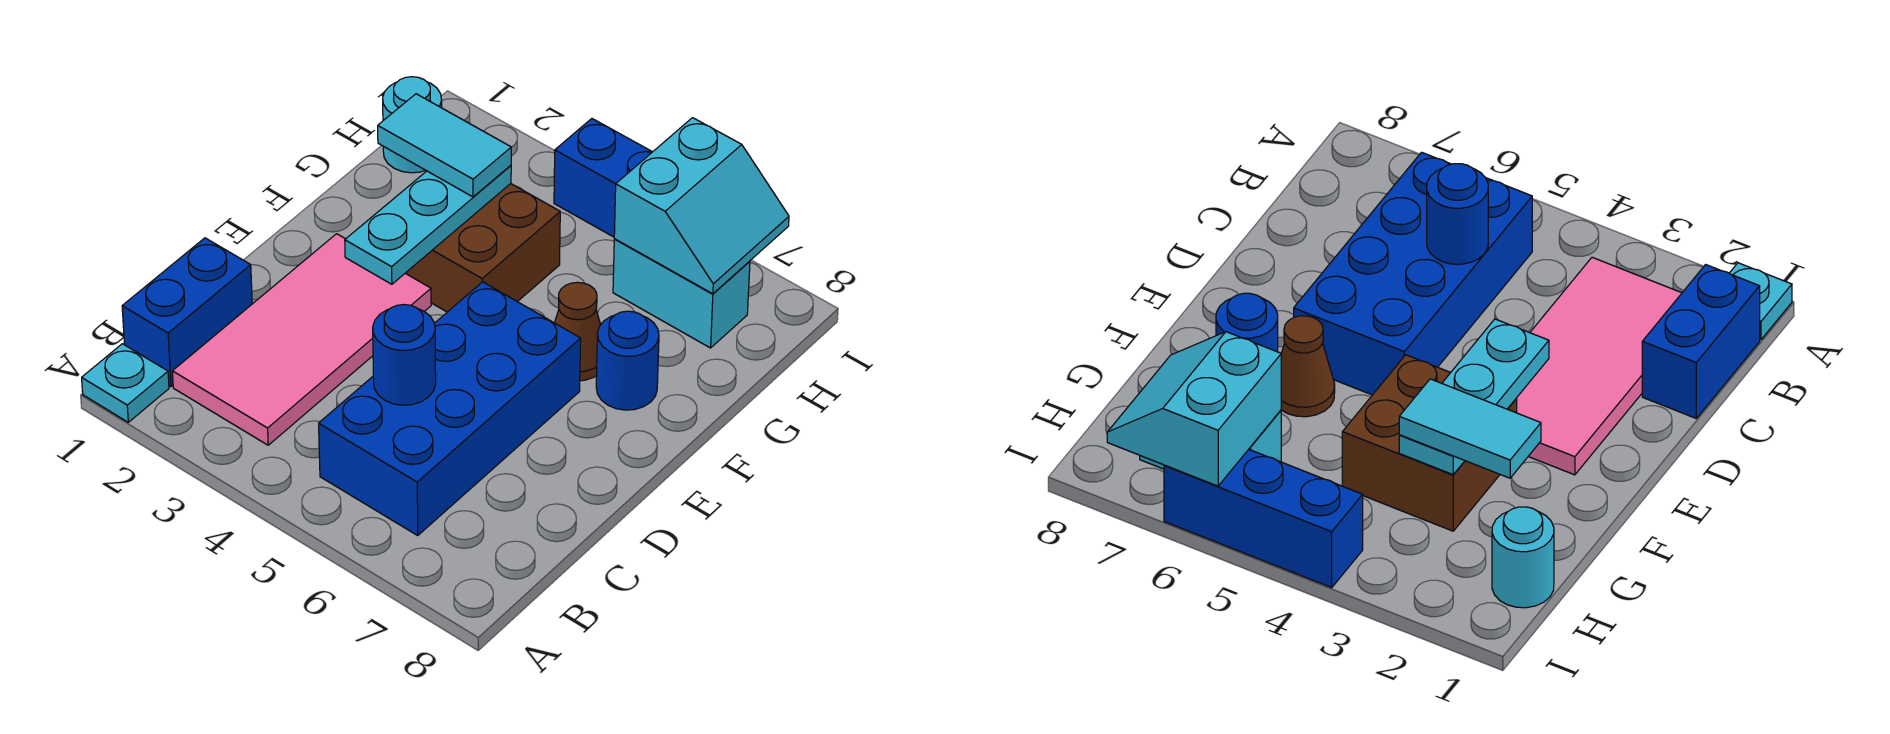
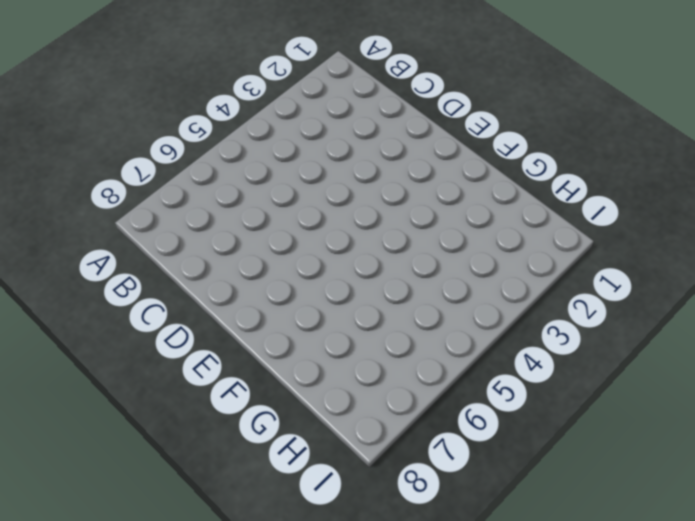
none -> cyan plate A1 level 1
none -> blue brick B1:C1 level 1
none -> pink tile B2:E3 level 1

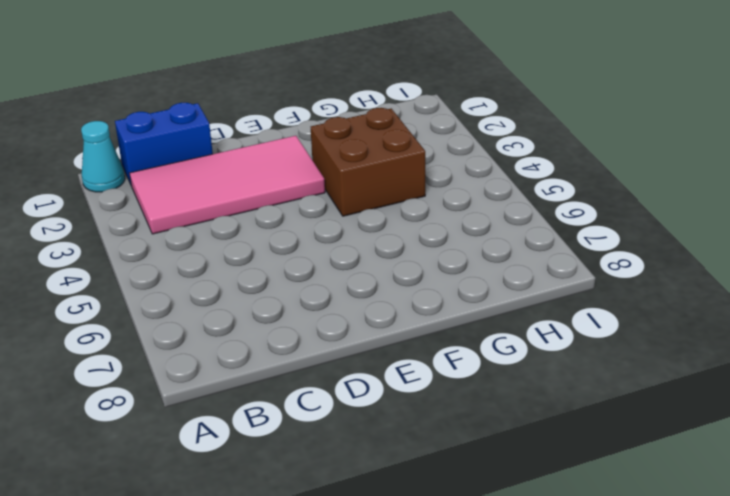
cyan cone A1 level 1 -> cyan plate A1 level 1
none -> blue brick B5:E6 level 1
none -> brown cone F6 level 1
none -> blue round brick F7 level 1

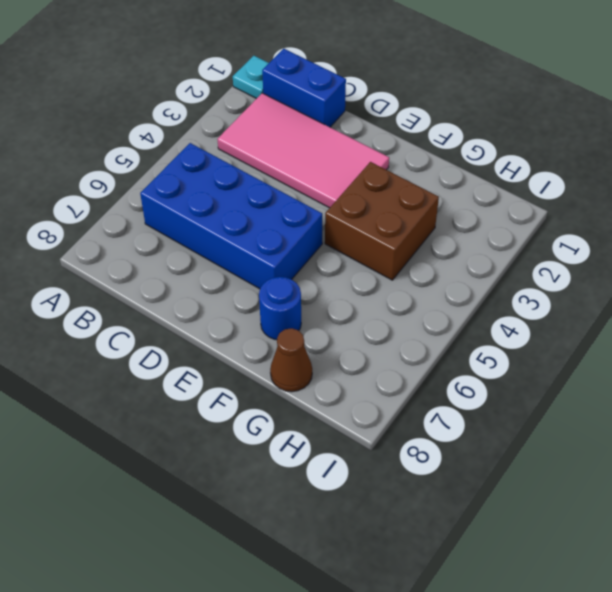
brown cone G8 level 1 -> brown cone F6 level 1
none -> cyan round brick H1 level 1
none -> cyan brick H6:H7 level 1
none -> blue brick I4:I6 level 1

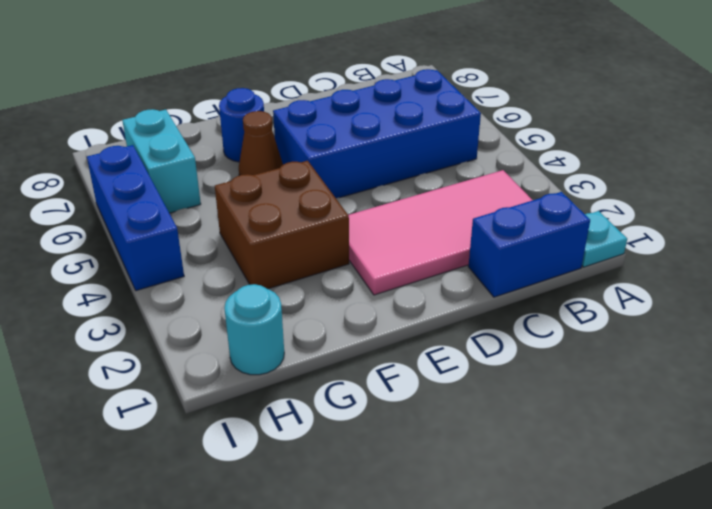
none -> blue round brick C5 level 2
none -> cyan plate E3:G3 level 2
none -> cyan slope H6:I7 level 2 top 6

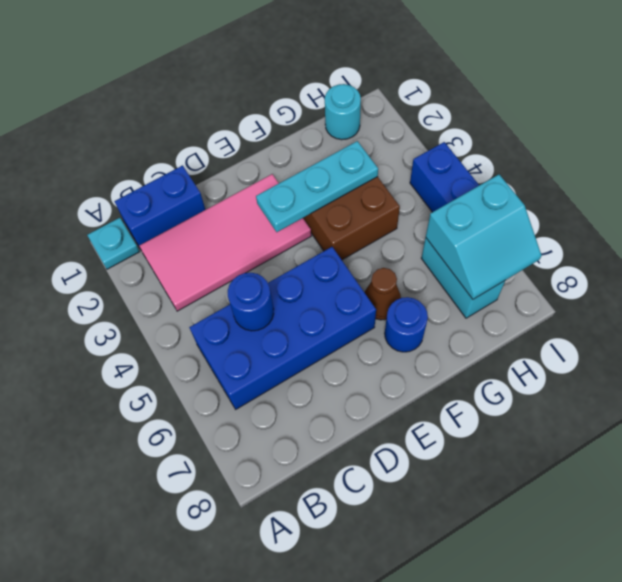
none -> cyan tile G2:G3 level 3

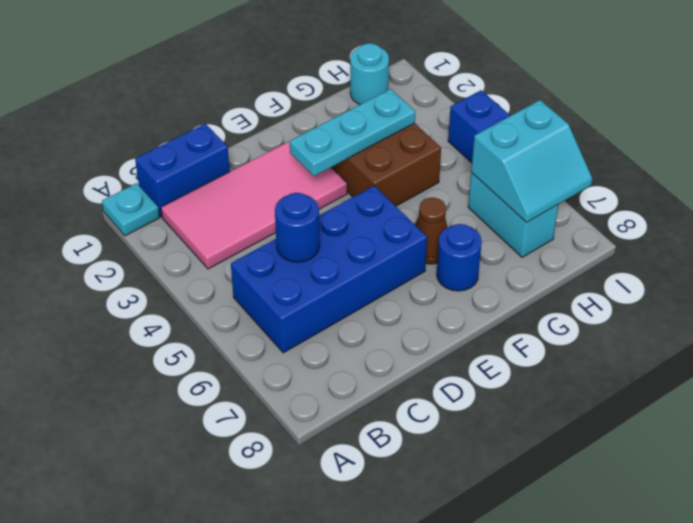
none -> cyan tile G2:G3 level 3

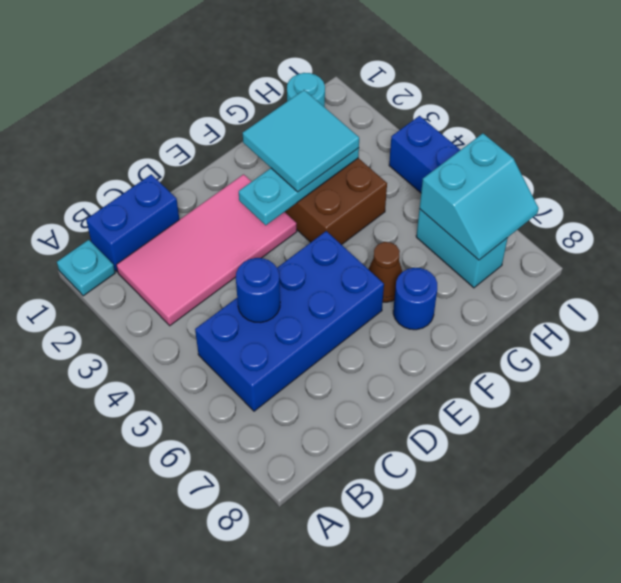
cyan tile F2:G3 level 3 -> cyan tile G2:G3 level 3

